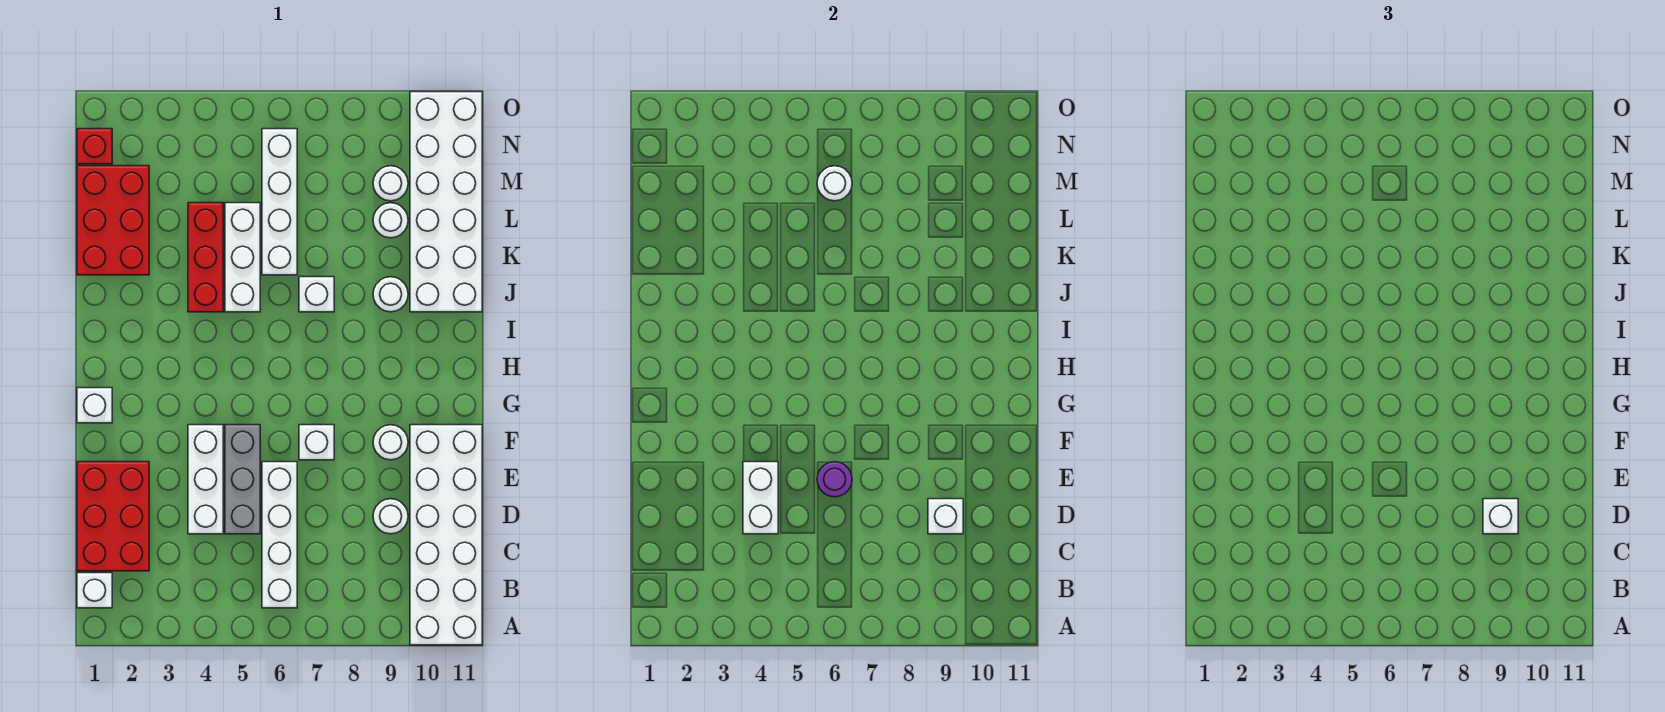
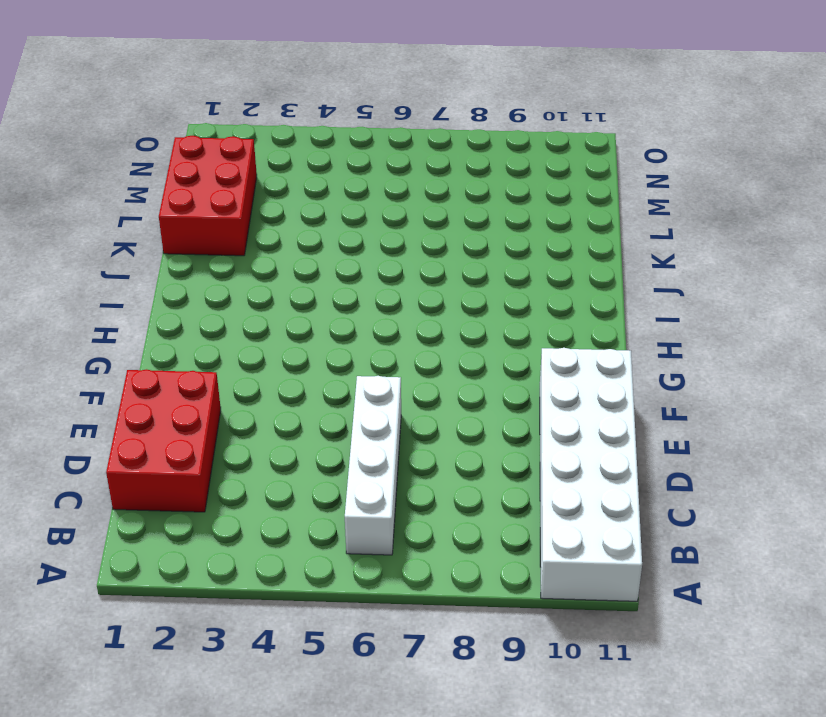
none -> white brick B1 level 1
none -> white brick D4:F4 level 1
none -> grey brick D5:F5 level 1

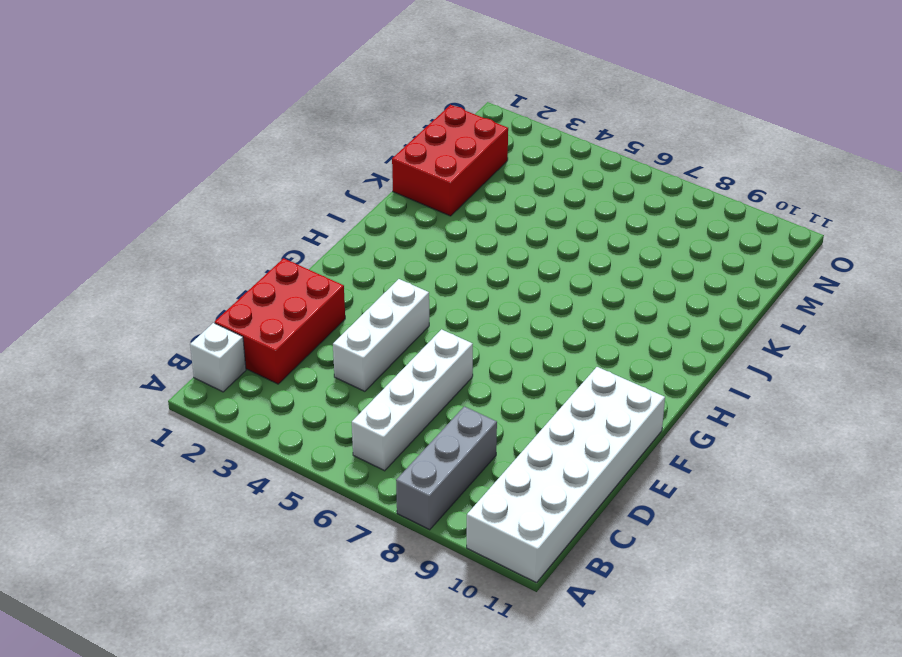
grey brick A8:C8 level 1 -> grey brick D5:F5 level 1
none -> white round brick D9 level 1
none -> white brick F7 level 1
none -> white round brick F9 level 1

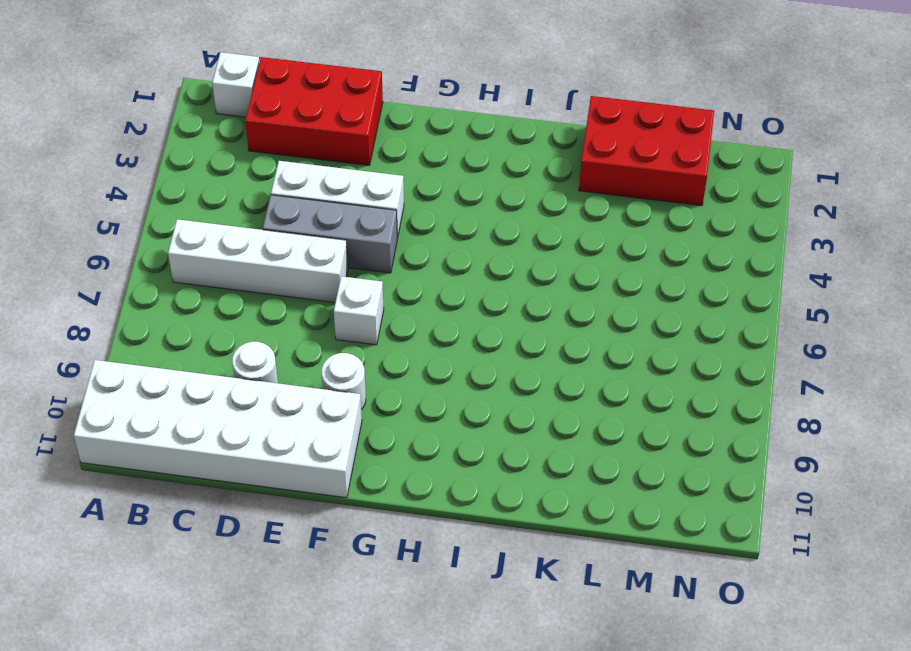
none -> white brick G1 level 1
none -> red brick J4:L4 level 1
none -> white brick J5:L5 level 1

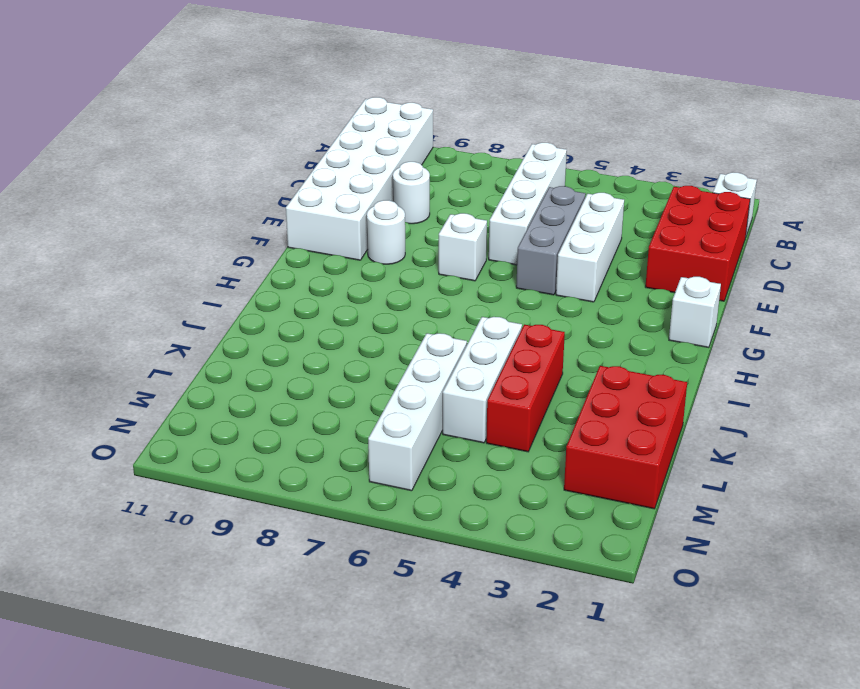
none -> white brick J7 level 1
none -> white round brick J9 level 1
none -> white brick J10:O11 level 1

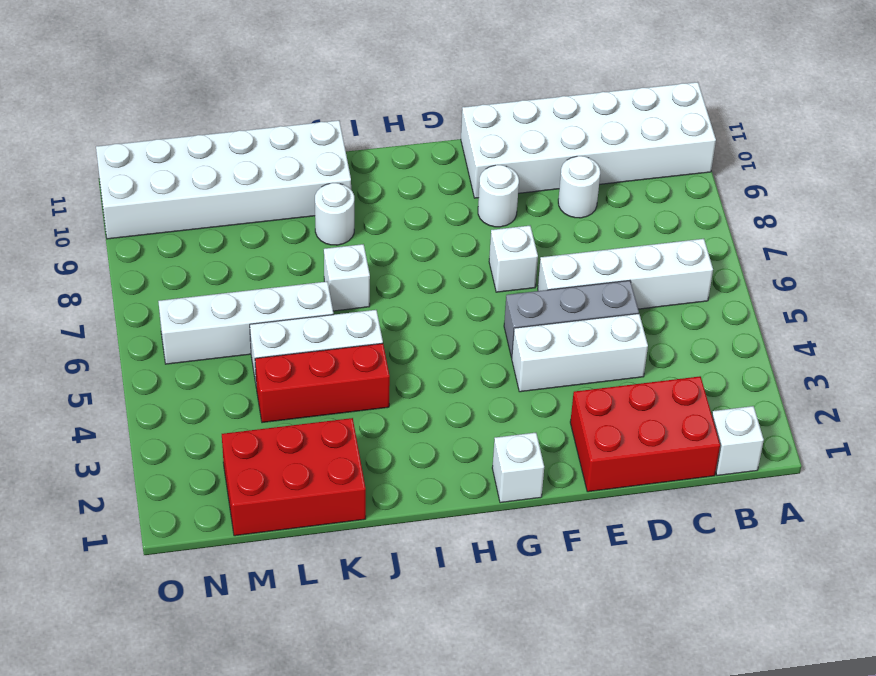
none -> white round brick L9 level 1
none -> white round brick M9 level 1
none -> red brick N1 level 1

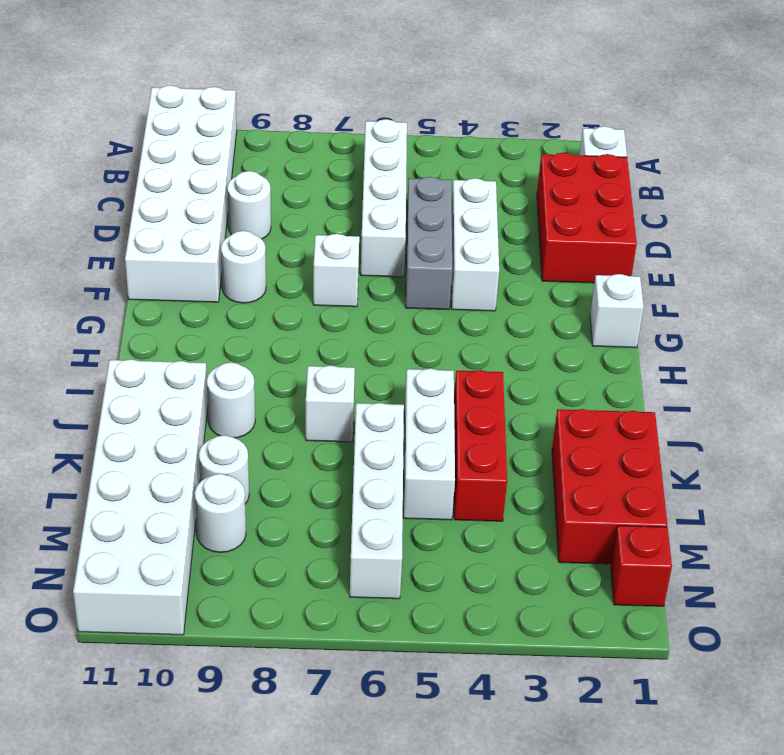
none -> white brick D4:E4 level 2
none -> white brick D9 level 2
none -> purple round brick E6 level 2

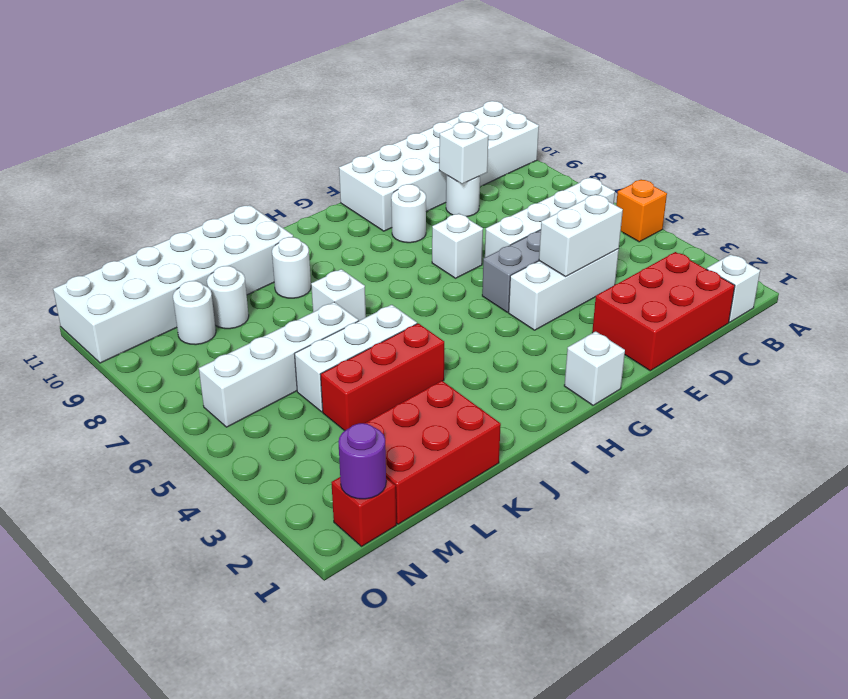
orange brick A5 level 1 -> none
purple round brick N1 level 2 -> purple round brick E6 level 2
none -> white round brick M6 level 2
none -> white brick D9 level 3

